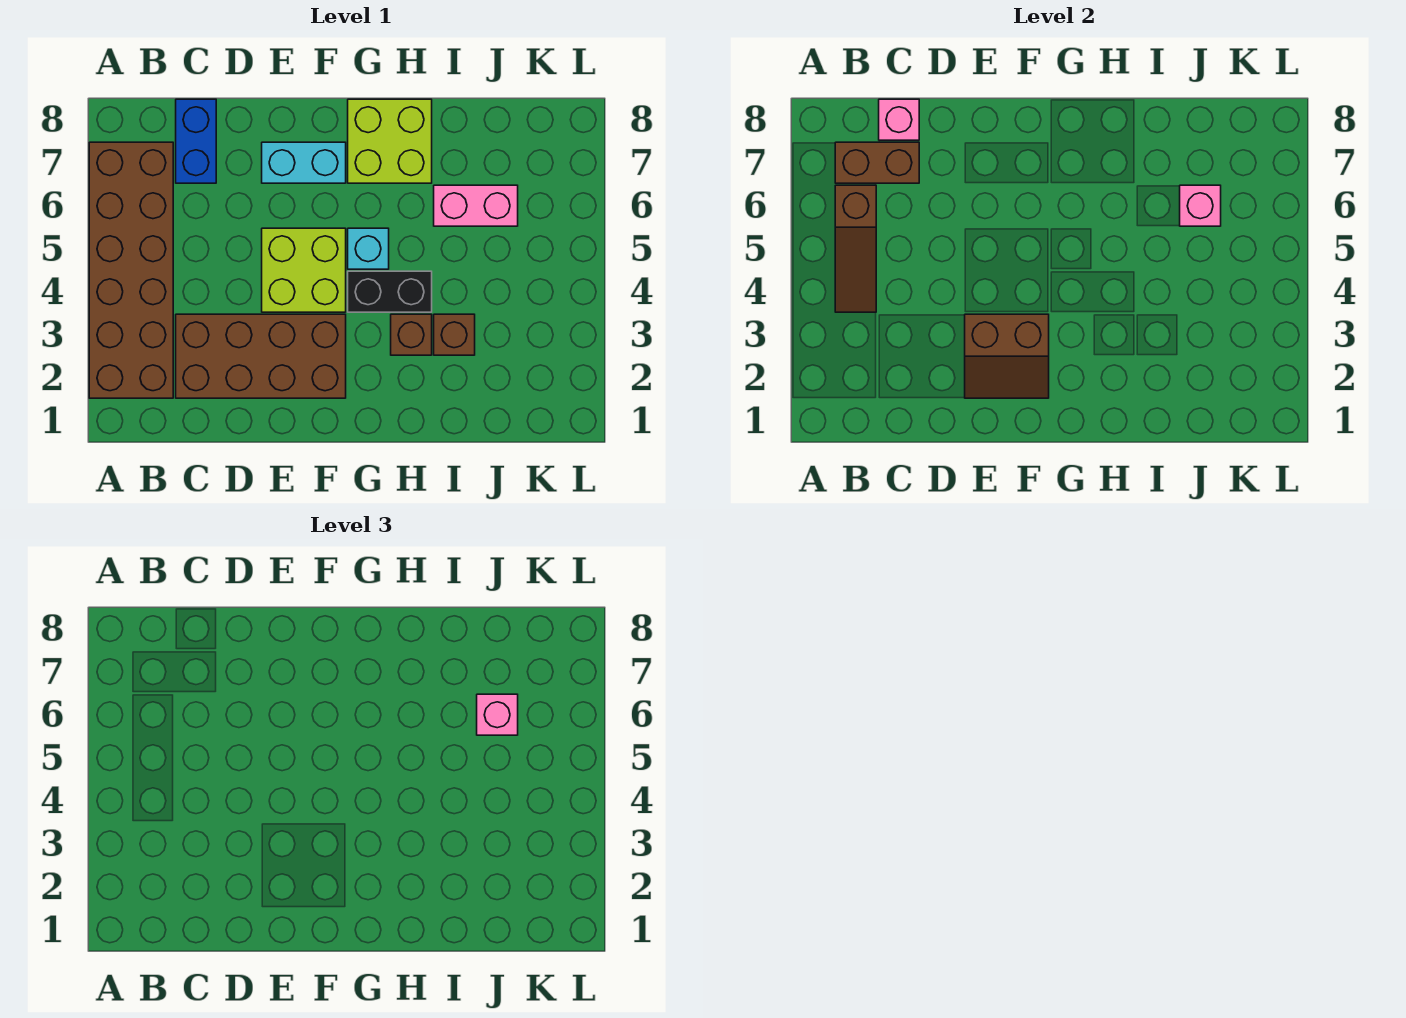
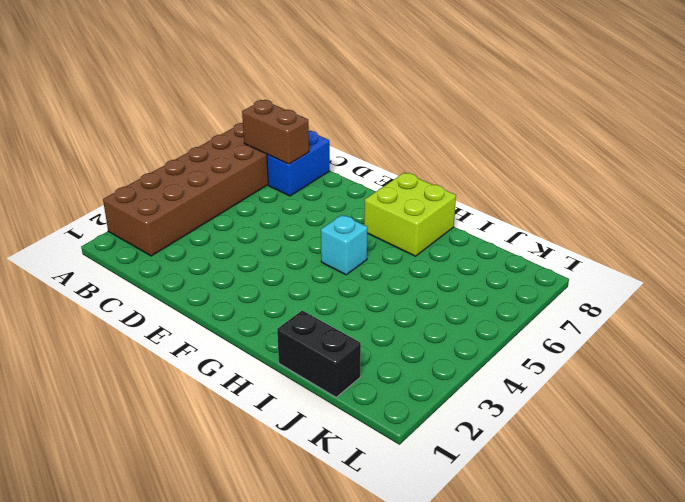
black brick I1:J1 level 1 -> black brick G4:H4 level 1
none -> brown brick C2:F3 level 1
none -> lime brick E4:F5 level 1
none -> cyan brick E7:F7 level 1

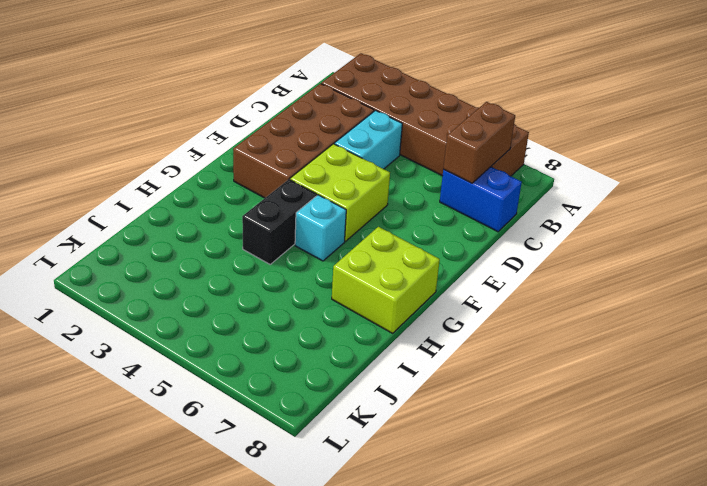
cyan brick C4:D4 level 1 -> cyan brick E7:F7 level 1
none -> brown brick H3 level 1
none -> brown brick I3 level 1
none -> pink brick I6:J6 level 1

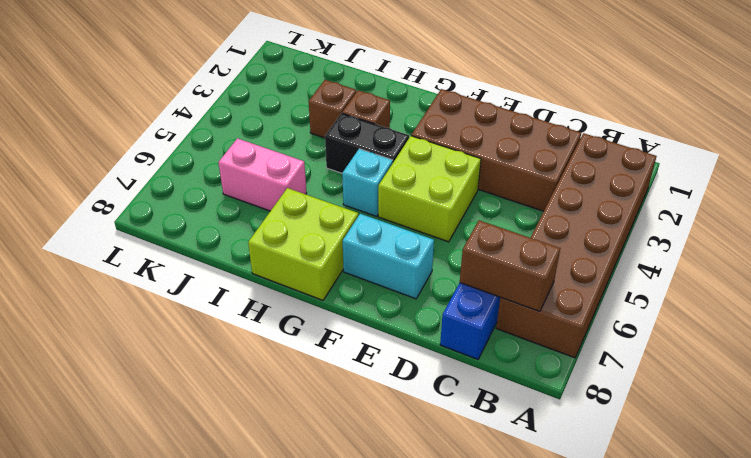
none -> brown slope B4:B6 level 2 top 6
none -> pink brick C8 level 2
none -> brown slope E2:F3 level 2 top 3

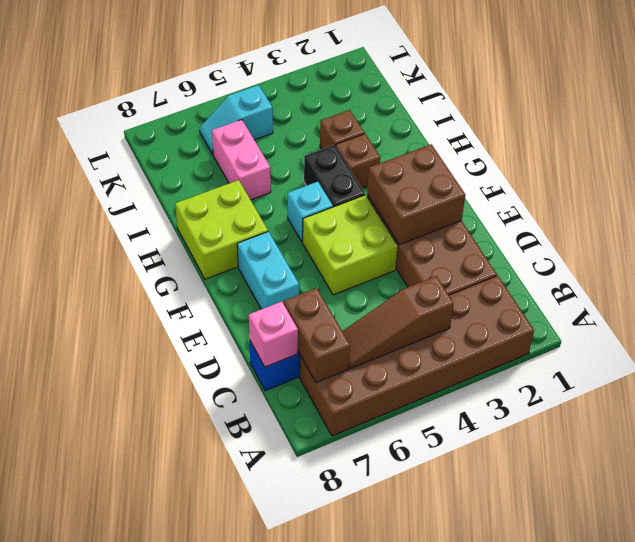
brown slope B4:B6 level 2 top 4 -> brown slope B4:B6 level 2 top 6
brown brick E2:F3 level 2 -> brown slope E2:F3 level 2 top 3
cyan slope K5:K6 level 1 top 5 -> none
none -> pink brick J6 level 2
none -> pink brick J6 level 3

